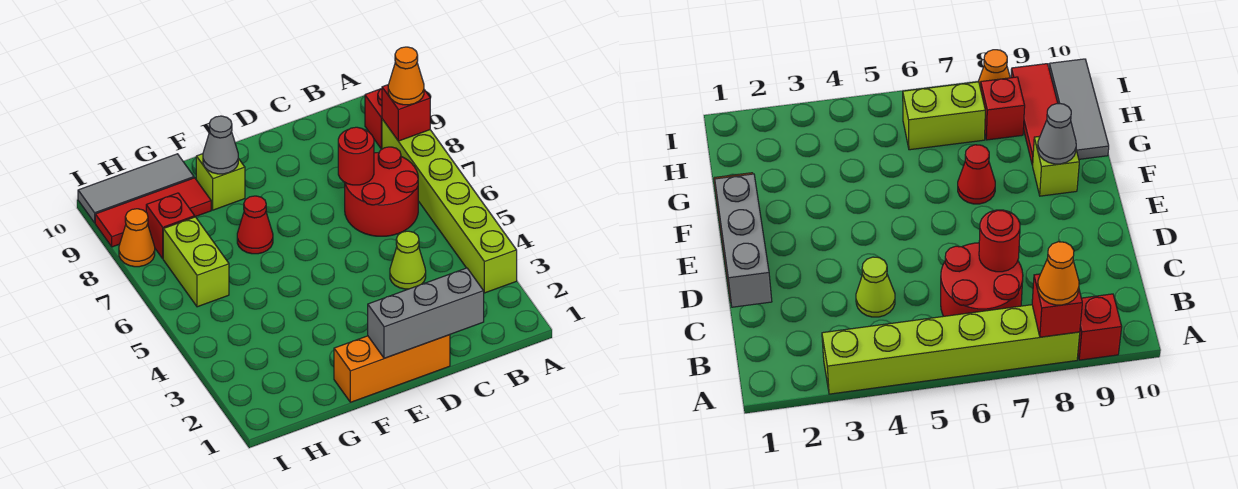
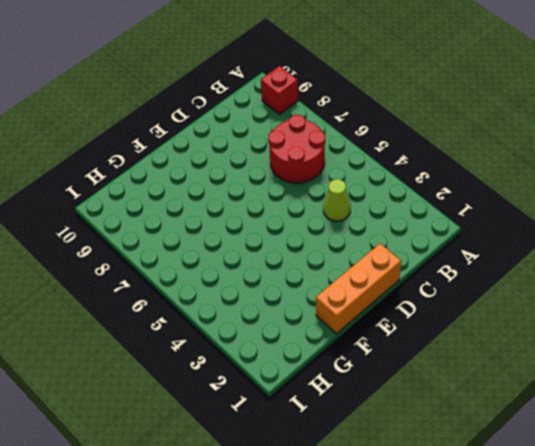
none -> lime brick A3:A8 level 1
none -> red cone F7 level 1
none -> lime brick F9 level 1

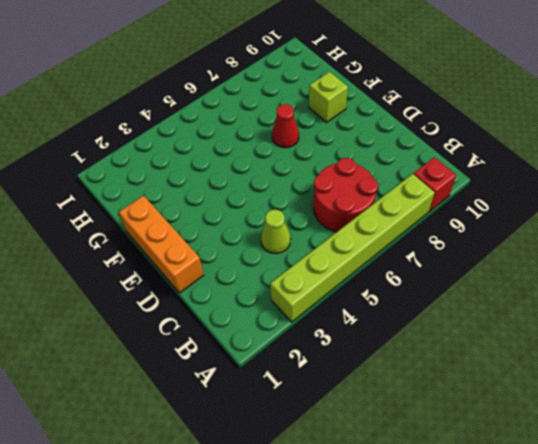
none -> red tile G9:I9 level 1
none -> grey tile G10:I10 level 1
none -> lime brick H6:H7 level 1

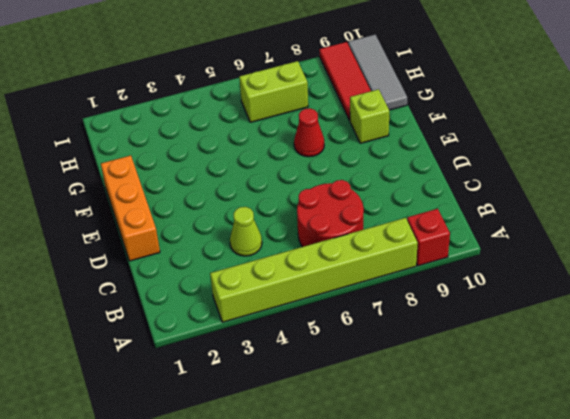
none -> red brick H8 level 1
none -> orange cone I8 level 1
none -> red brick A8 level 2

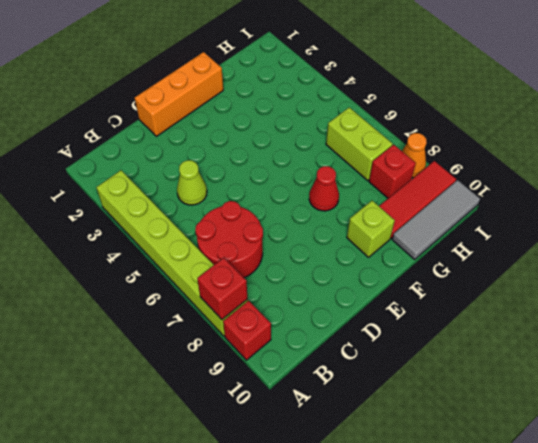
none -> grey brick C1:E1 level 2
none -> red round brick C7 level 2
none -> grey cone F9 level 2

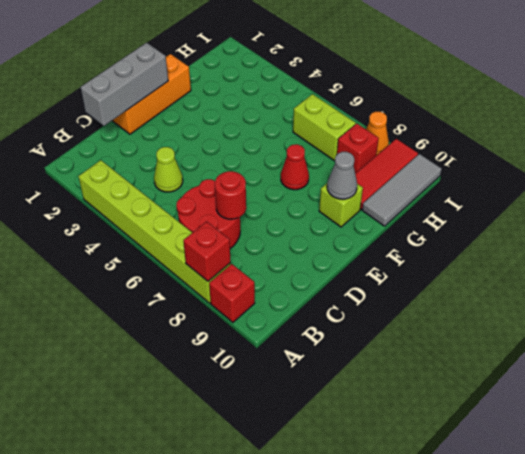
none -> orange cone A8 level 3

